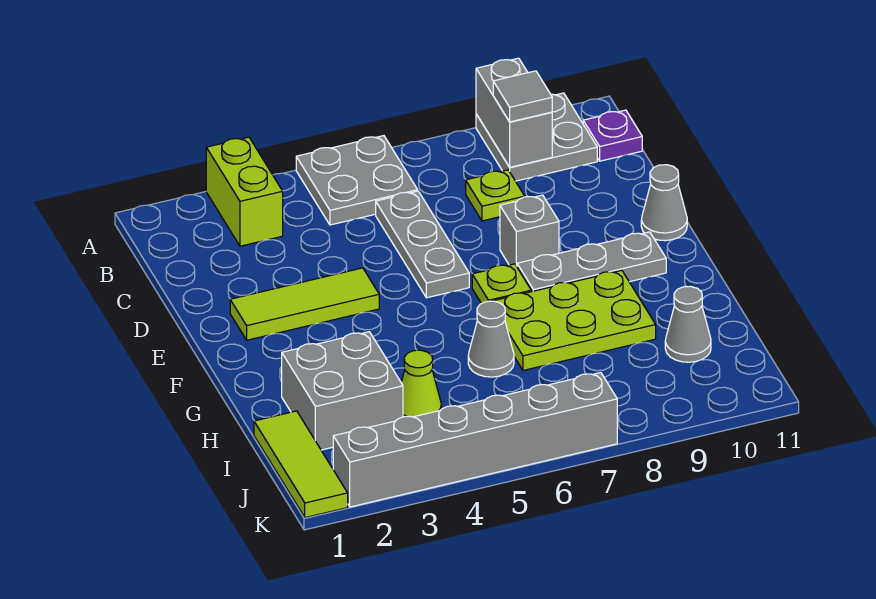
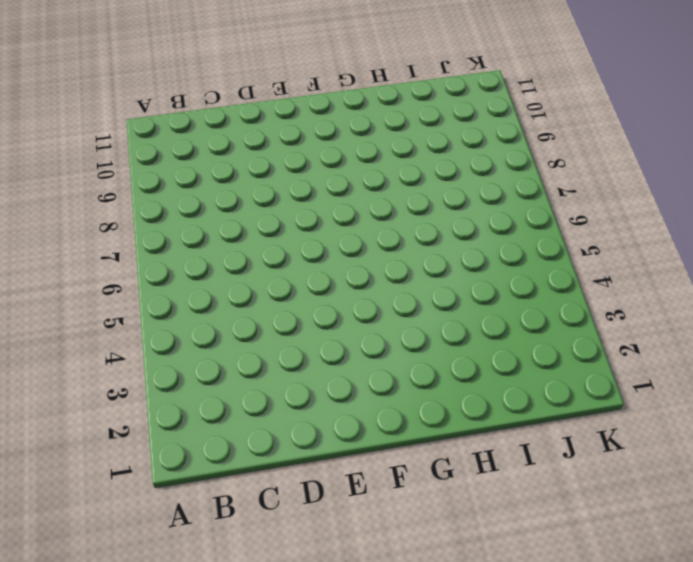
none -> lime brick A3:B3 level 1
none -> grey plate A5:B6 level 1
none -> grey plate A9:B10 level 1

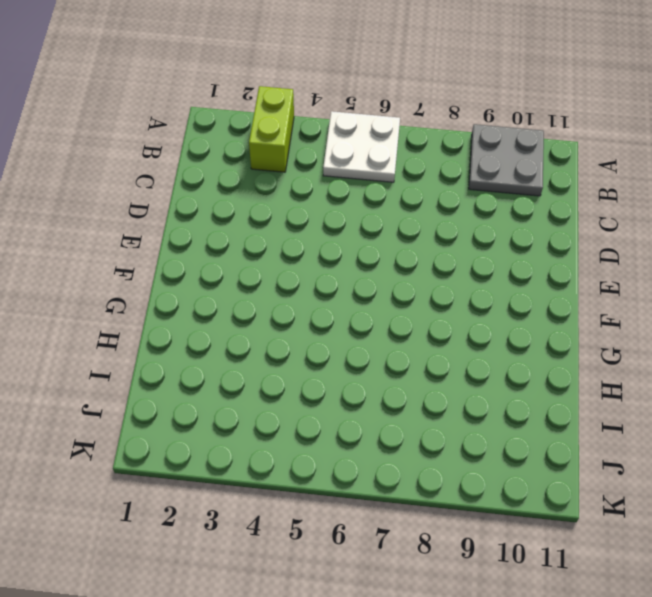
white plate A5:B6 level 1 -> grey plate A5:B6 level 1
none -> purple plate B11 level 1
none -> grey plate C6:E6 level 1
none -> lime plate C8 level 1

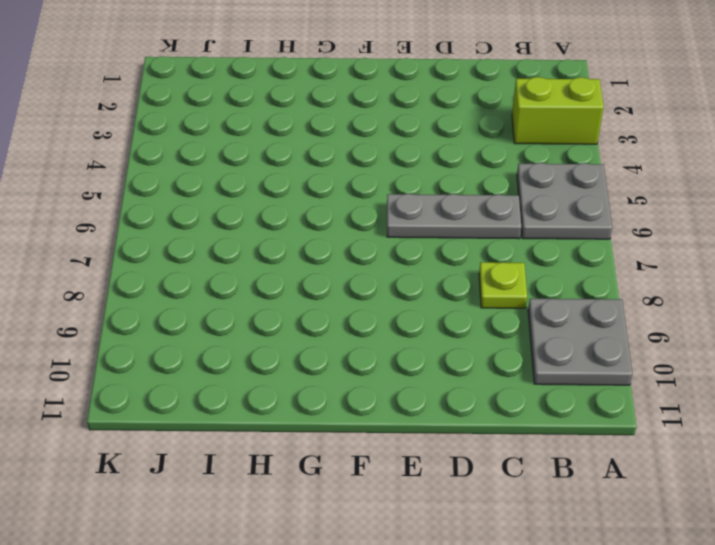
none -> purple plate B11 level 1
none -> lime tile E2:E4 level 1
none -> grey brick E8 level 1

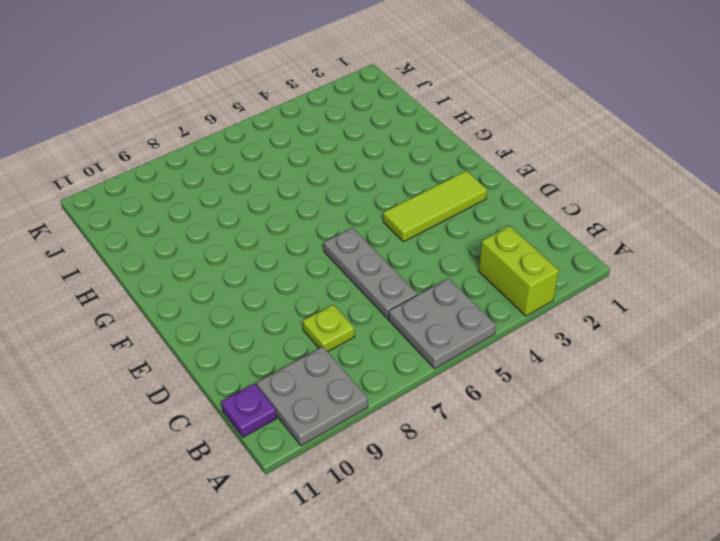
none -> grey brick E8 level 1
none -> grey cone E11 level 1
none -> lime plate F7 level 1

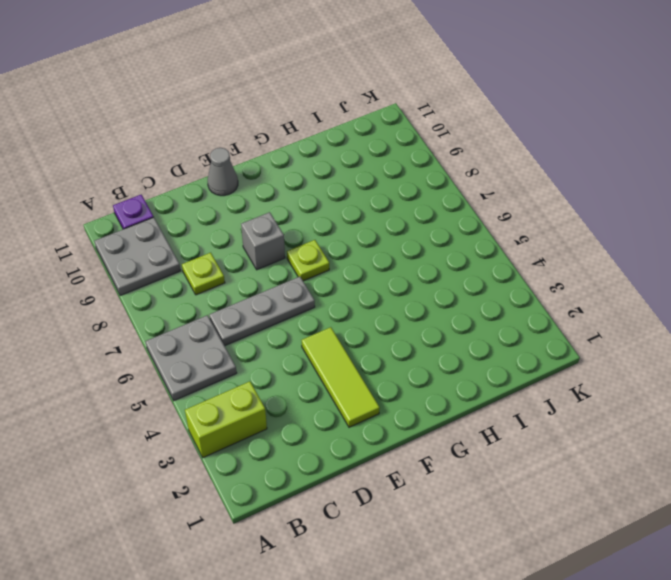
none -> grey plate F8:F10 level 1
none -> lime plate G7:H9 level 1
none -> grey brick H2:I3 level 1

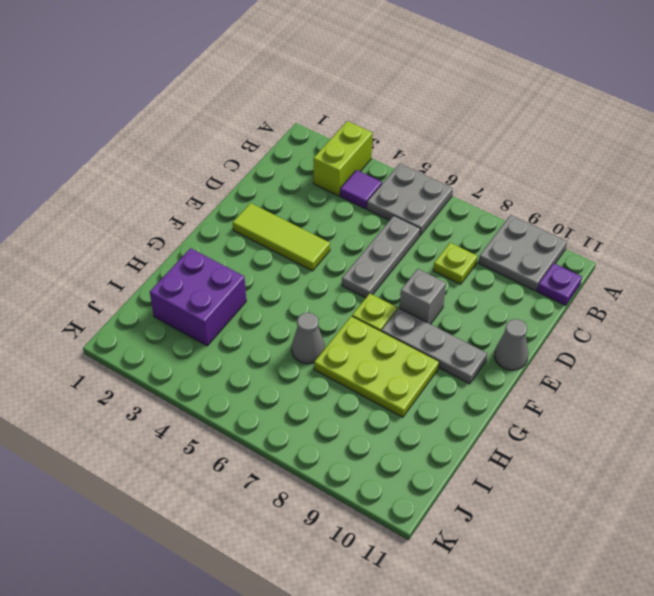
purple tile B4 level 1 -> none
purple brick H2:I3 level 1 -> grey brick H2:I3 level 1
none -> lime tile I1:K1 level 1
none -> lime cone I4 level 1
none -> grey cone I10 level 1

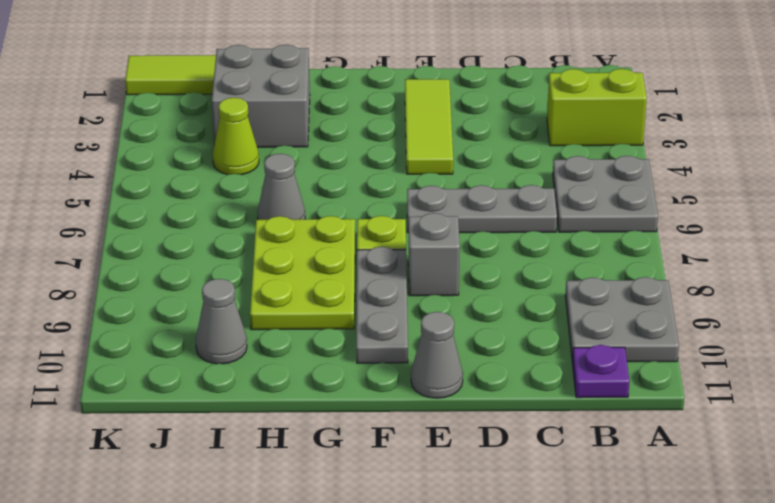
none -> lime plate C8 level 1
none -> grey brick K2:K7 level 1
none -> grey brick A9:B9 level 2

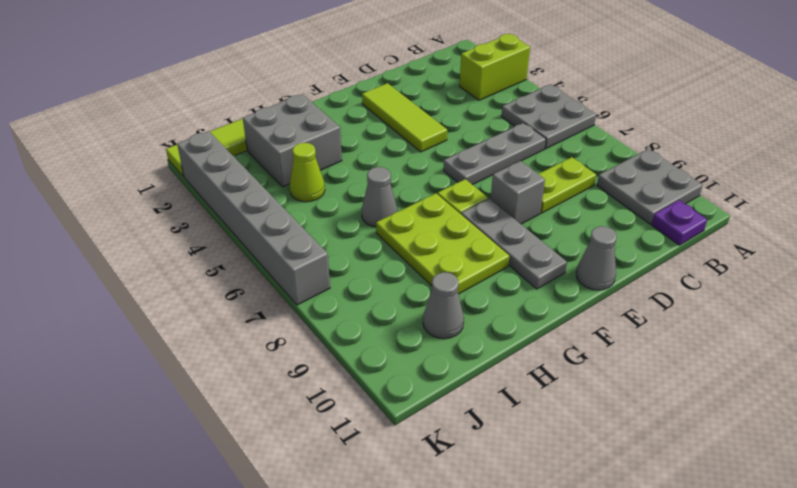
lime plate C8:D8 level 1 -> lime plate C8 level 1
none -> grey brick A9:B9 level 2
none -> grey tile B9 level 3

